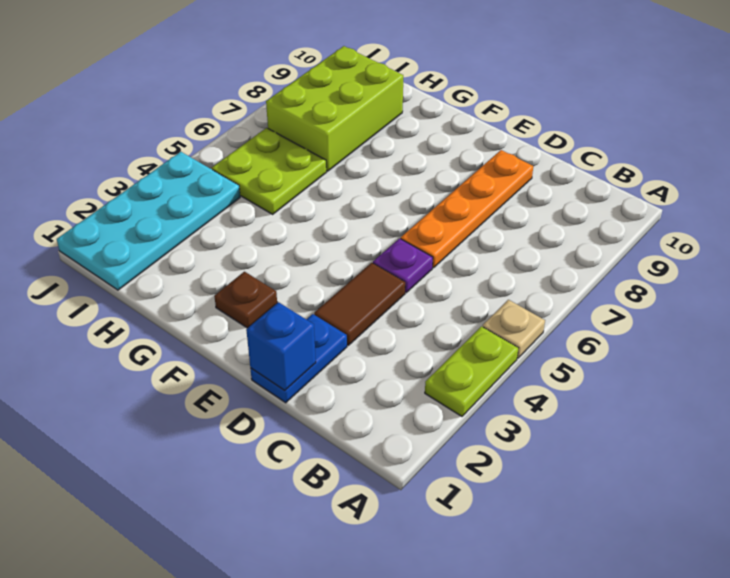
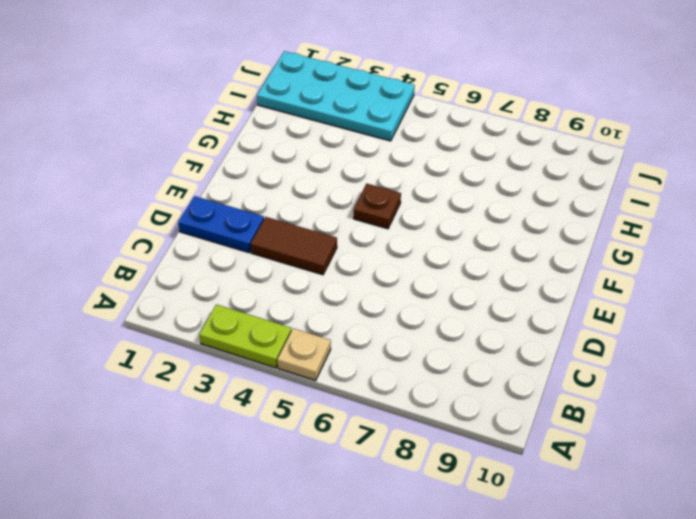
brown plate F5 level 1 -> brown plate F2 level 1
none -> purple plate D5 level 1
none -> orange plate D6:D9 level 1

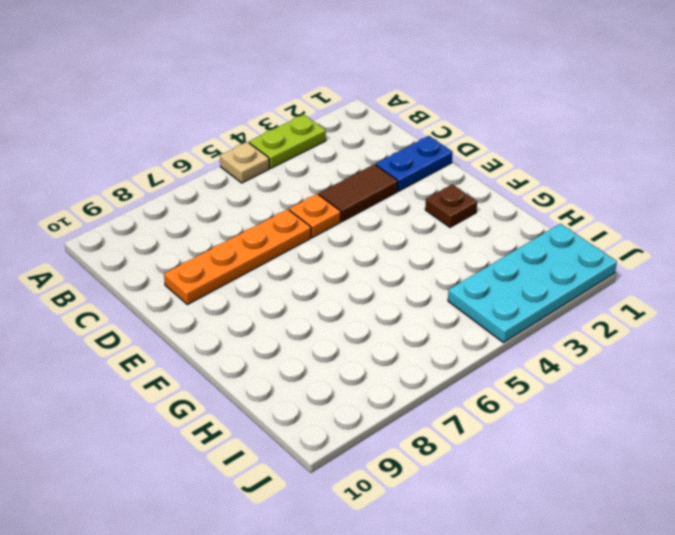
orange plate D5 level 1 -> purple plate D5 level 1
none -> lime plate H5:I6 level 1
none -> lime brick H7:I9 level 1

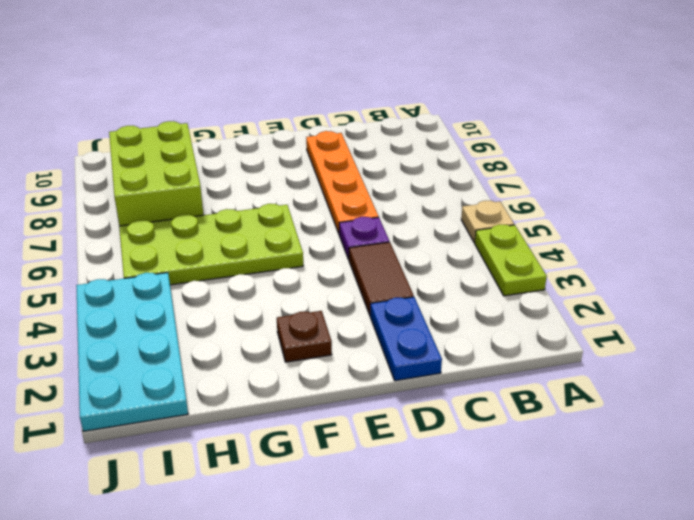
lime plate F5:I6 level 1 -> lime plate H5:I6 level 1
none -> blue brick D1 level 2

